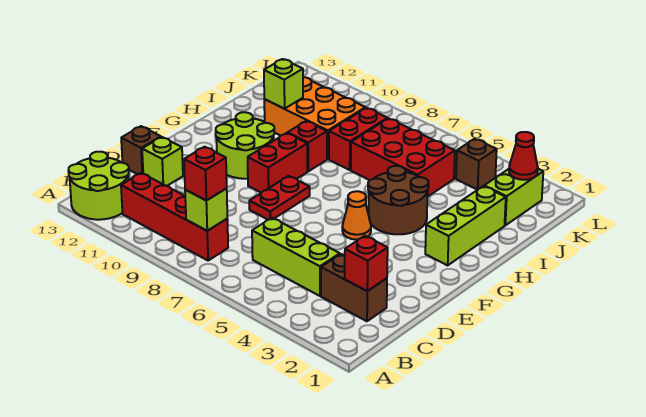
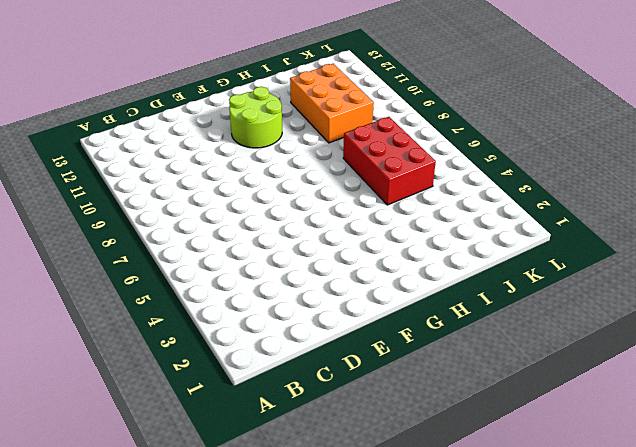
none -> lime round brick A12:B13 level 1
none -> red brick B8:B11 level 1
none -> brown brick C2:C3 level 1

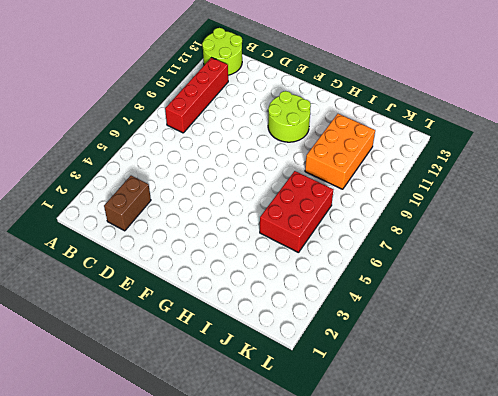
none -> lime brick C4:C6 level 1
none -> lime brick D12 level 1
none -> brown brick D13 level 1

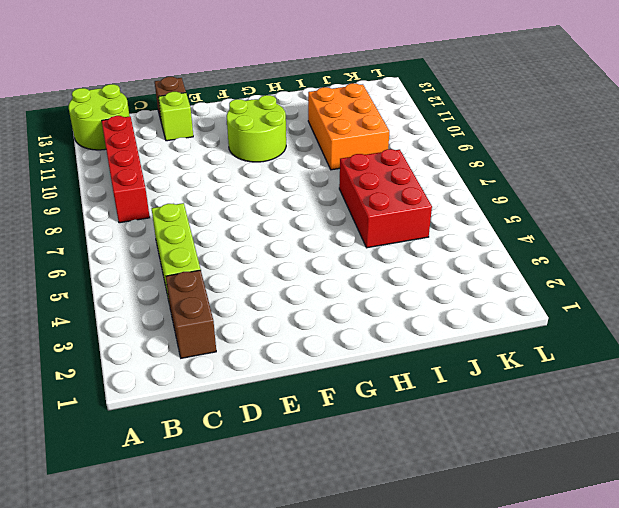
none -> red plate E8:F8 level 1
none -> orange cone F5 level 1
none -> red brick F9:G9 level 1

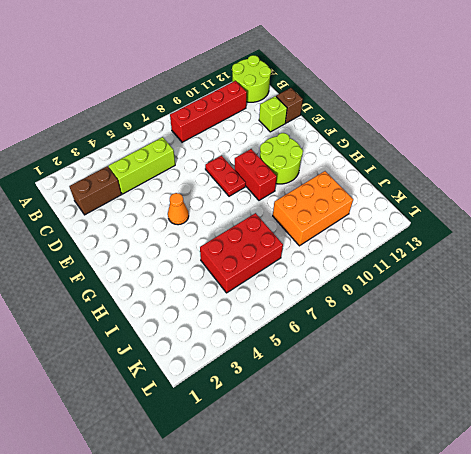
none -> lime brick G2:I2 level 1
none -> brown round brick G4:H5 level 1
none -> red brick H9 level 1

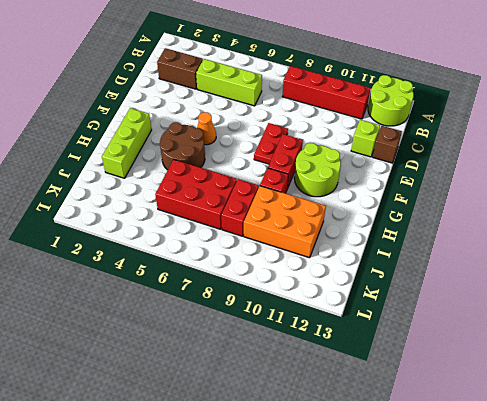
none -> lime brick J2:K2 level 1
none -> brown brick K4 level 1
none -> lime brick B8 level 2

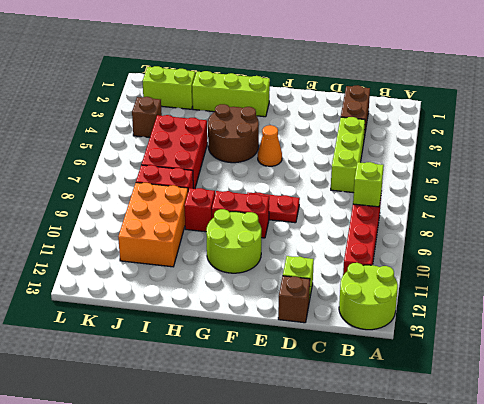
none -> red brick C2 level 2
none -> lime brick I11 level 2
none -> red cone K2 level 2

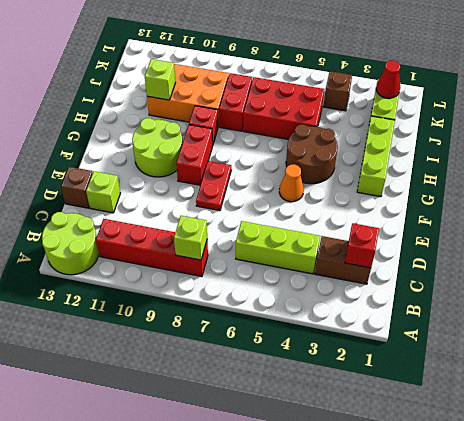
none -> red brick B8 level 3

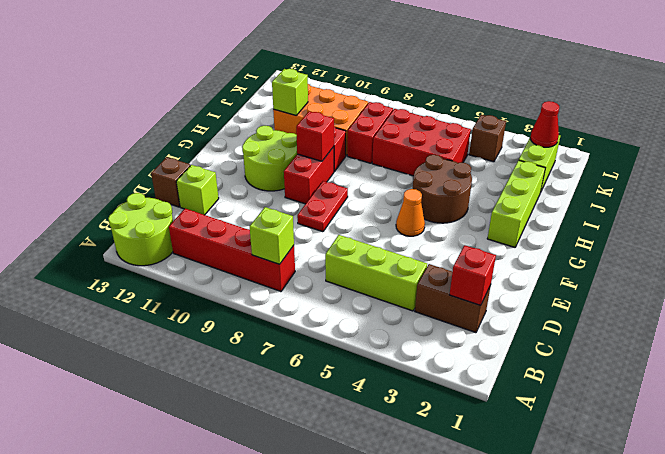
red brick G9 level 2 -> red brick B8 level 3

